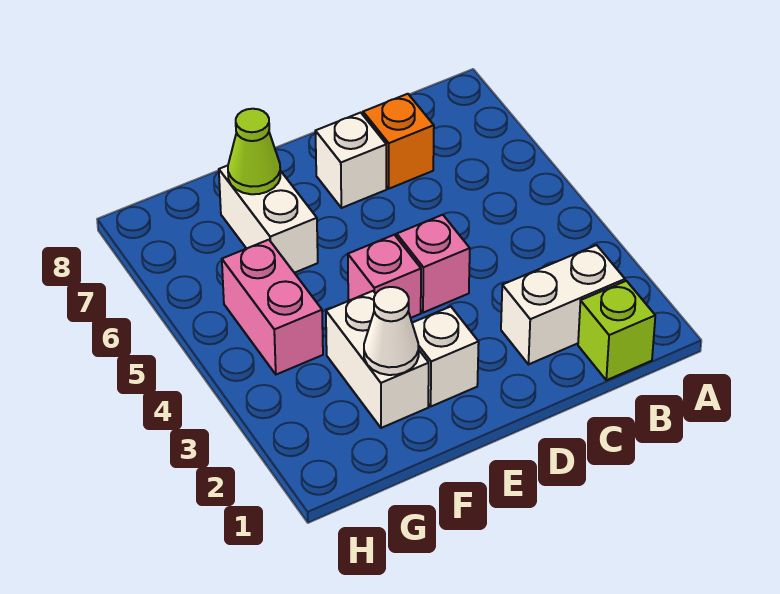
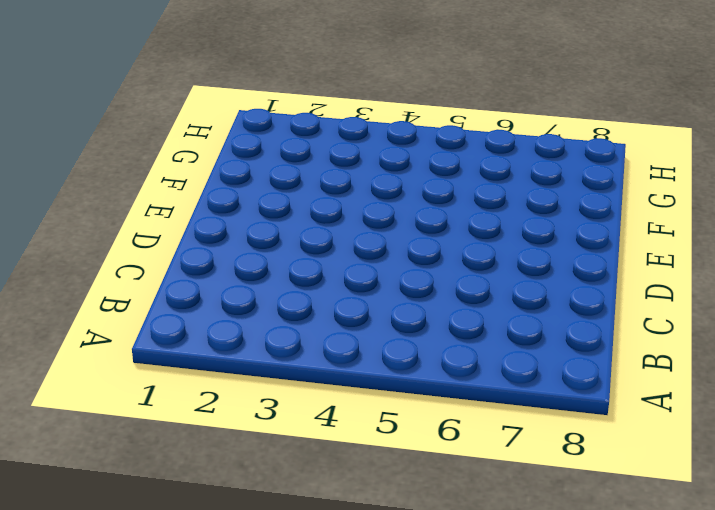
none -> lime brick B1 level 1
none -> white brick B2:C2 level 1
none -> orange brick C7 level 1

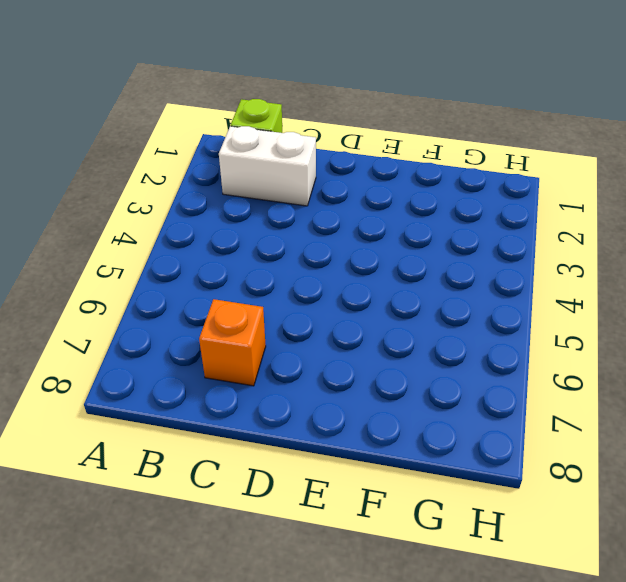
none -> pink brick D4 level 1
none -> white brick D7 level 1
none -> white brick E2 level 1

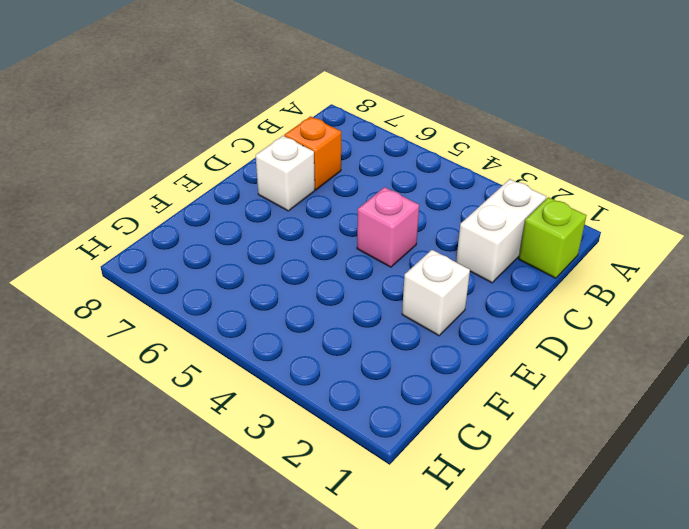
none -> pink brick E4 level 1
none -> white brick F2:F3 level 1
none -> white brick F6:F7 level 1

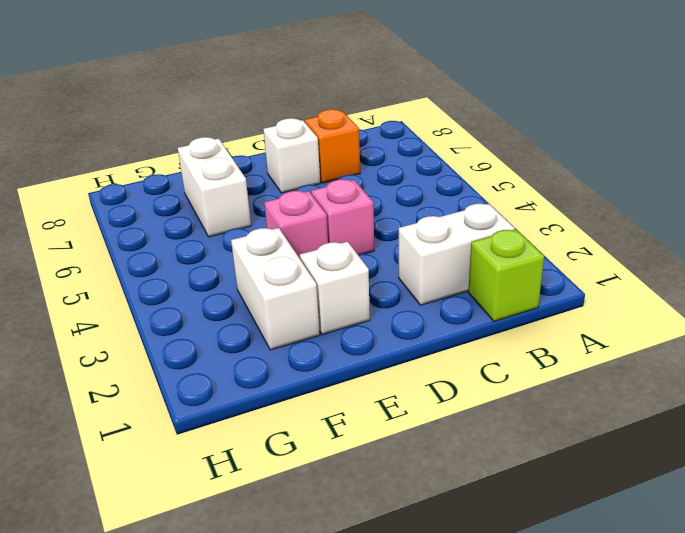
none -> pink brick G4:G5 level 1
none -> white cone F2 level 2
none -> lime cone F7 level 2

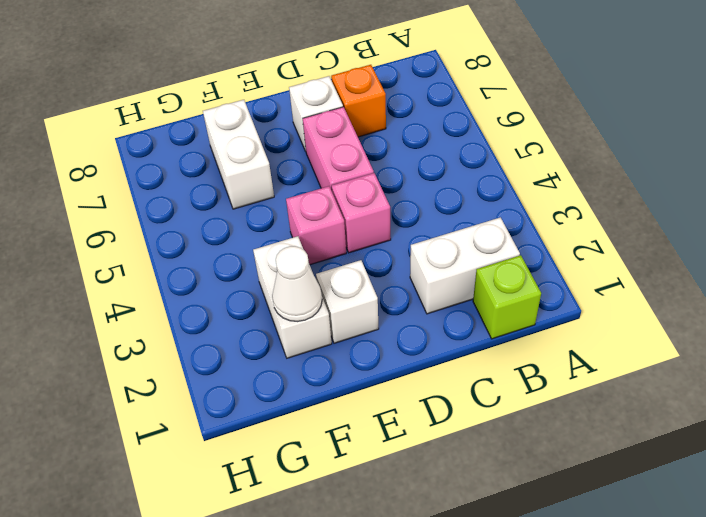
pink brick D5:D6 level 1 -> pink brick G4:G5 level 1
none -> lime cone F7 level 2

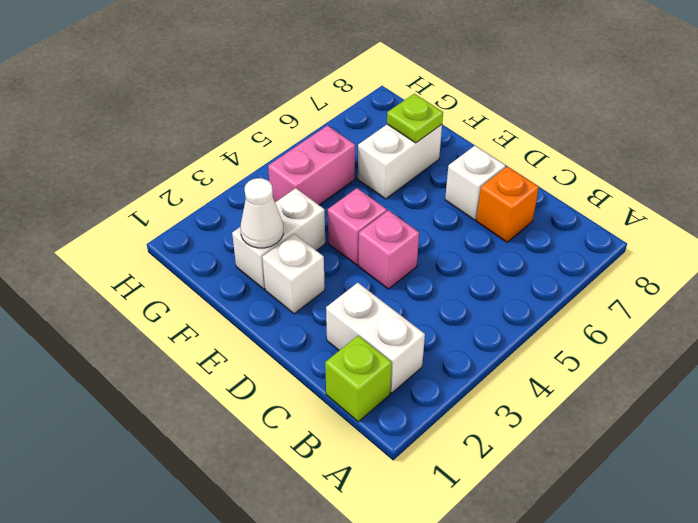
lime plate F7 level 2 -> lime cone F7 level 2

